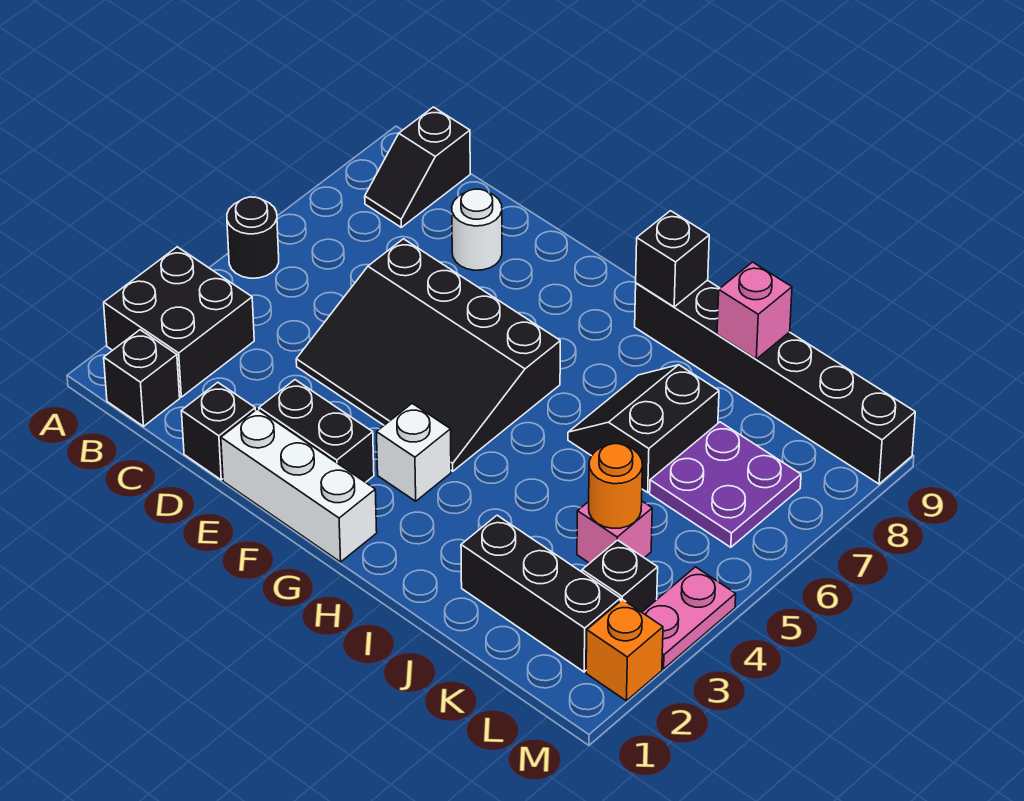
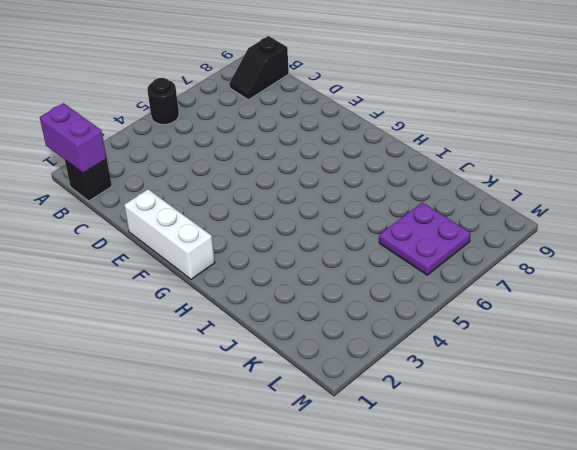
purple brick A1:B1 level 2 -> none
none -> black brick A2:B3 level 1
none -> black brick D1 level 1
none -> black slope D4:G6 level 1 top 6

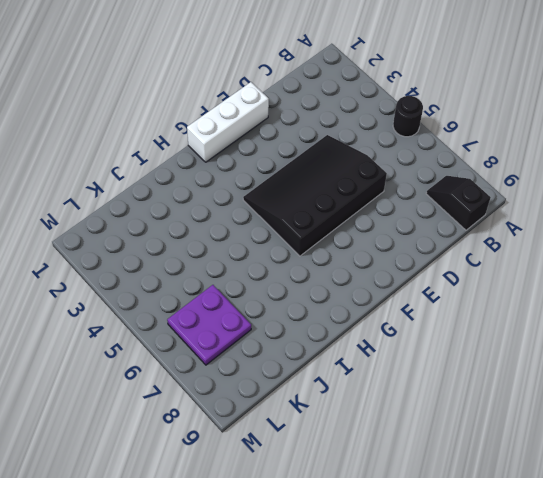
none -> black brick A2:B3 level 1
none -> black brick B1 level 1
none -> black brick D1 level 1

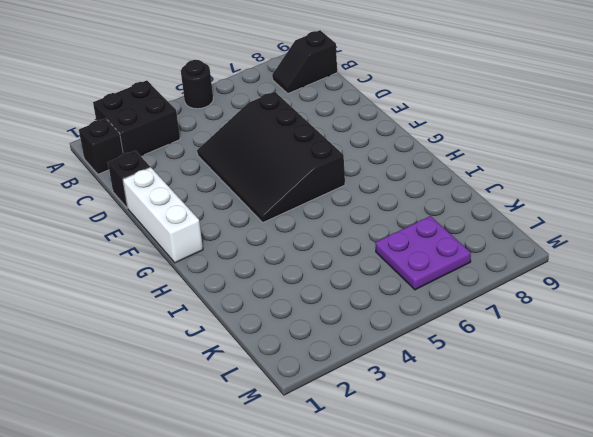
none -> white round brick D8 level 1
none -> black brick E2:F2 level 1
none -> white brick G3 level 1

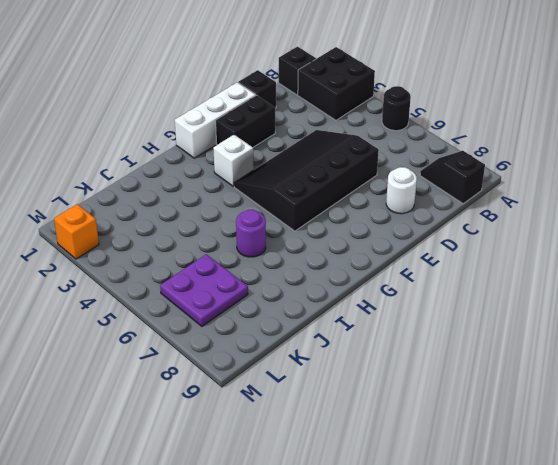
purple round brick I6 level 1 -> black slope I6:J7 level 1 top J
none -> black brick H9:M9 level 1
none -> black brick J2:L2 level 1
none -> pink brick K4 level 1

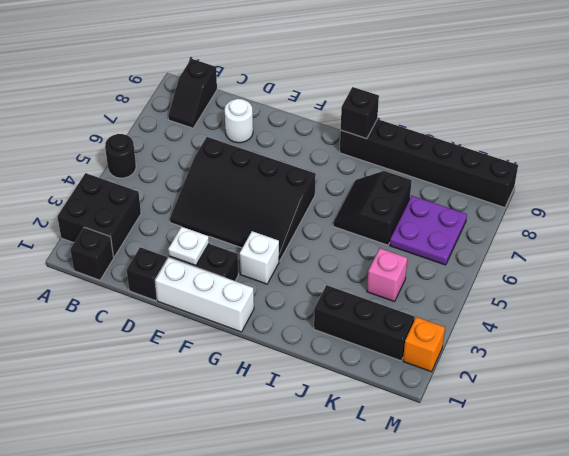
white plate E2 level 2 -> none
none -> black brick L3 level 1
none -> pink plate M3:M4 level 1
none -> pink brick J9 level 2

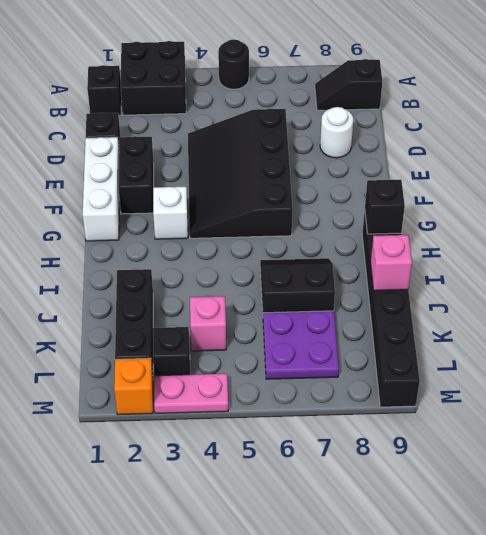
none -> orange round brick K4 level 2

